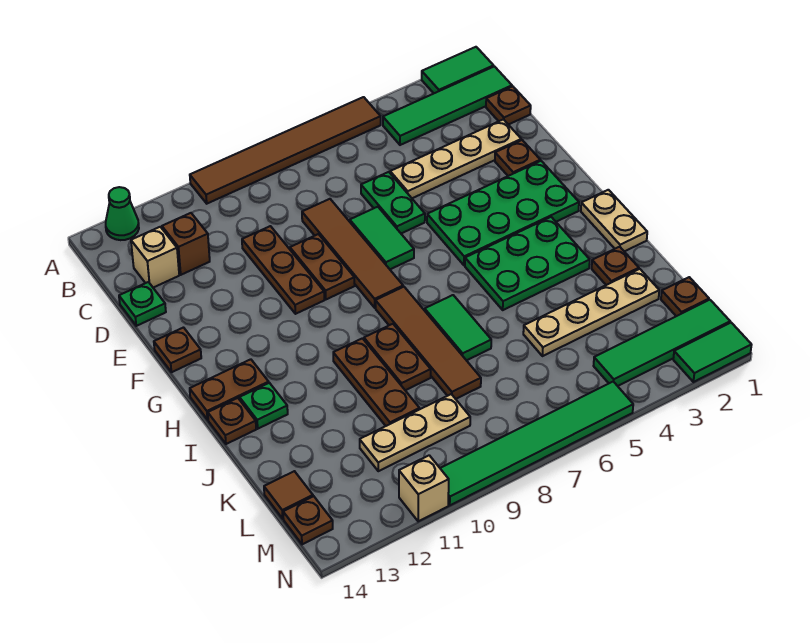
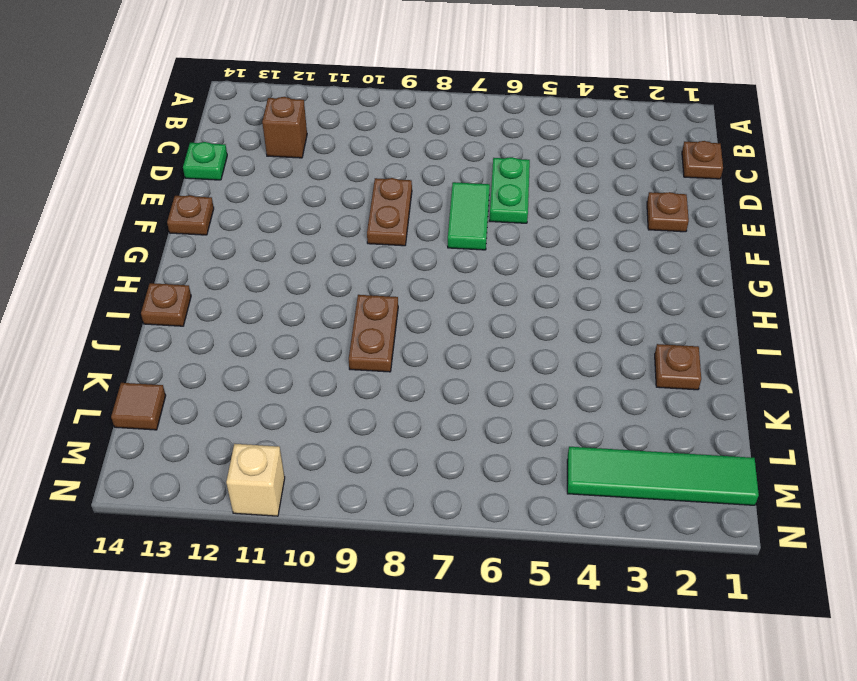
none -> green tile A1:A2 level 1
none -> brown tile A5:A10 level 1
none -> green cone A13 level 1
none -> green tile B1:B4 level 1

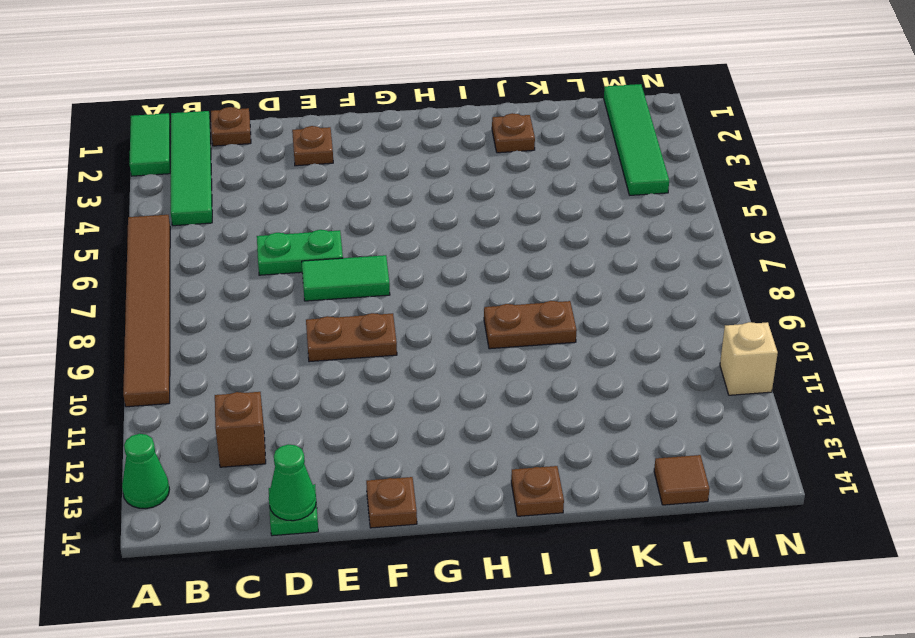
green cone D14 level 2 -> none
none -> tan brick C13 level 1
none -> tan plate D2:D5 level 1
none -> brown tile D8:G8 level 1
none -> brown plate D10:F10 level 1

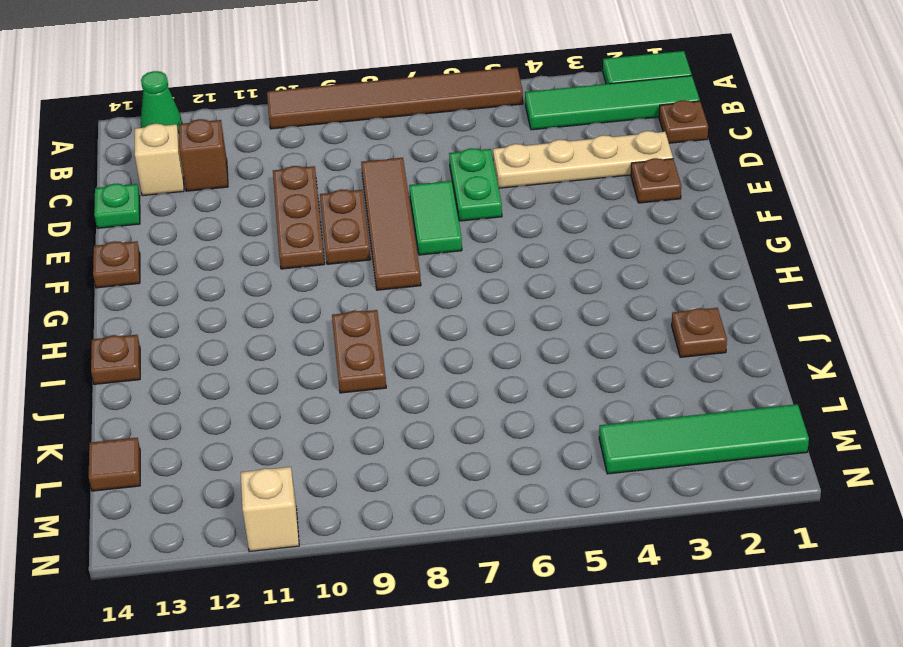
none -> green plate F2:G5 level 1
none -> tan plate H1:I1 level 1
none -> green plate H3:I5 level 1
none -> brown tile H8:K8 level 1

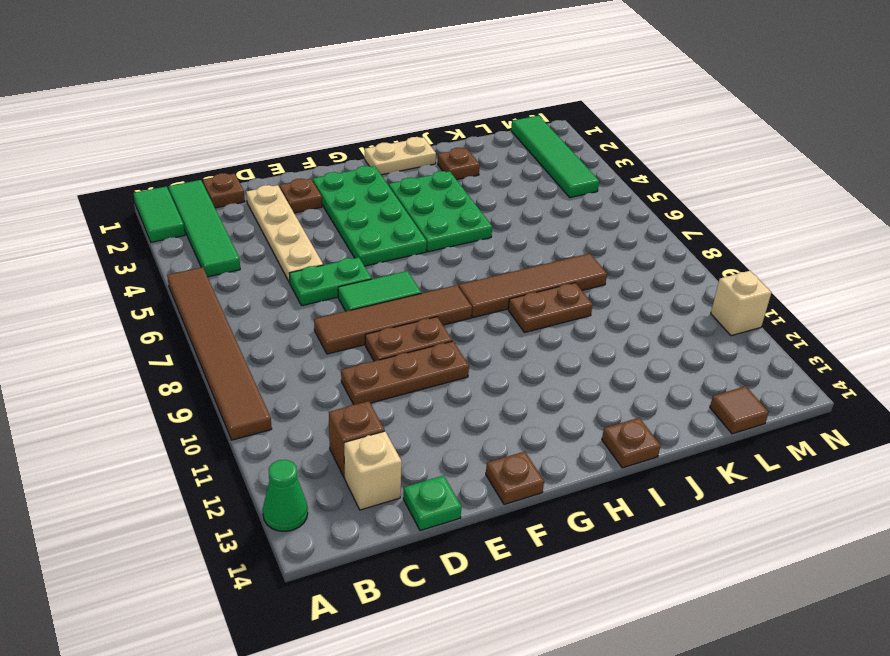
none -> brown plate H13:H14 level 1
none -> green tile I7:J7 level 1
none -> brown plate I10:K10 level 1
none -> green plate I13 level 1

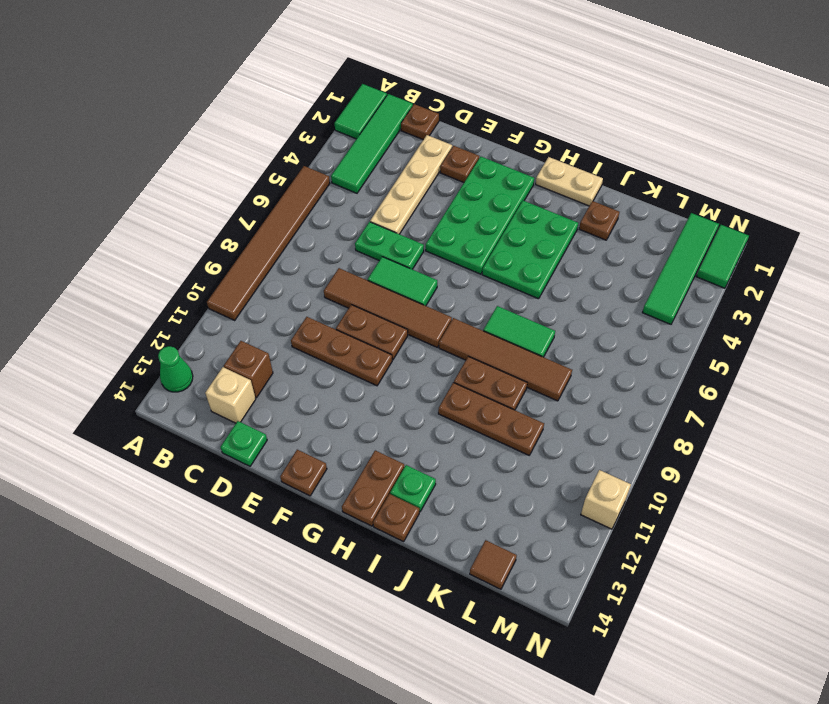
none -> tan plate K2:K5 level 1
none -> brown plate L1 level 1
none -> tan plate L9:L11 level 1
none -> brown plate M14 level 1

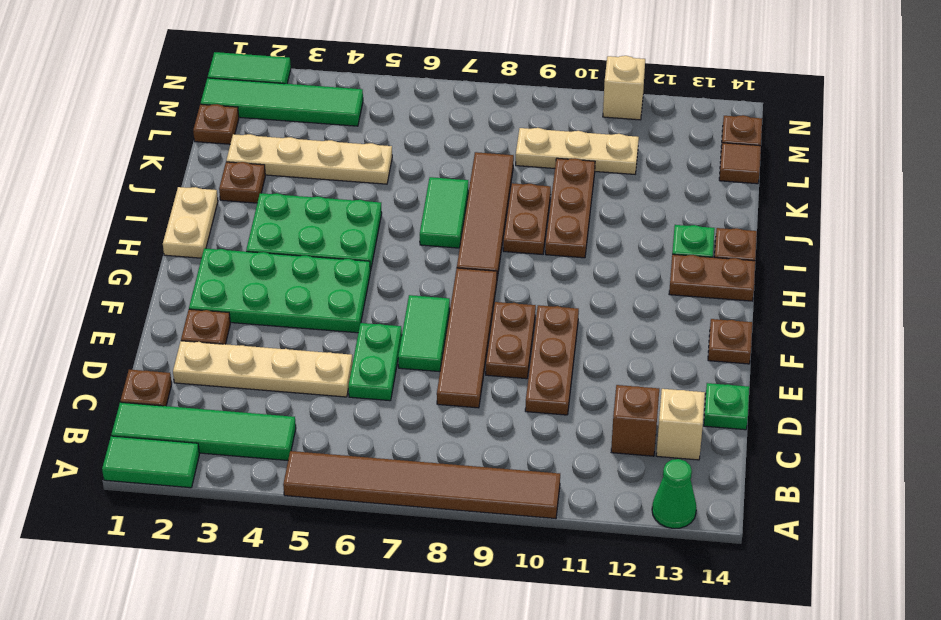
none -> green tile N5:N10 level 1

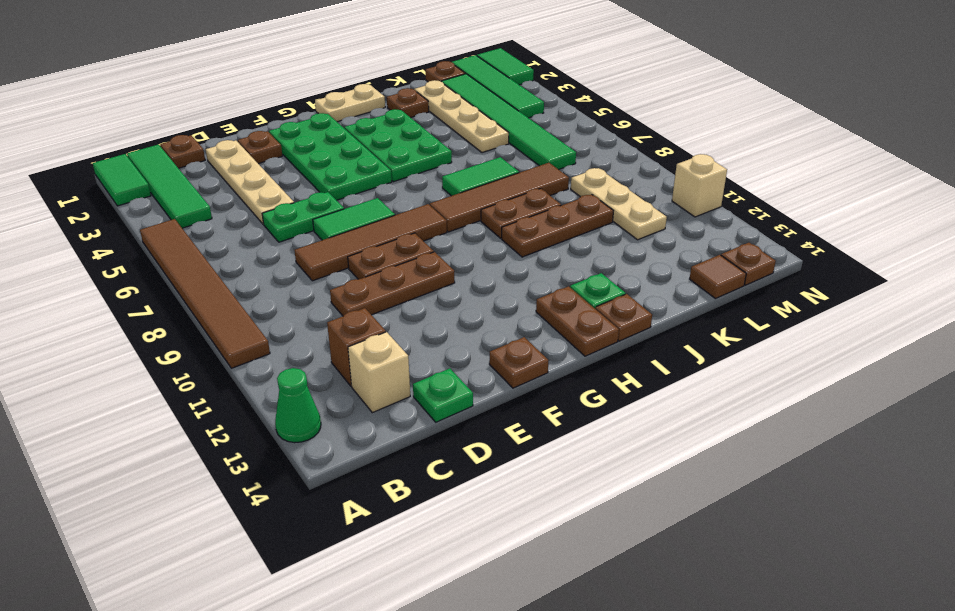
green tile L2:L7 level 1 -> green tile N5:N10 level 1

